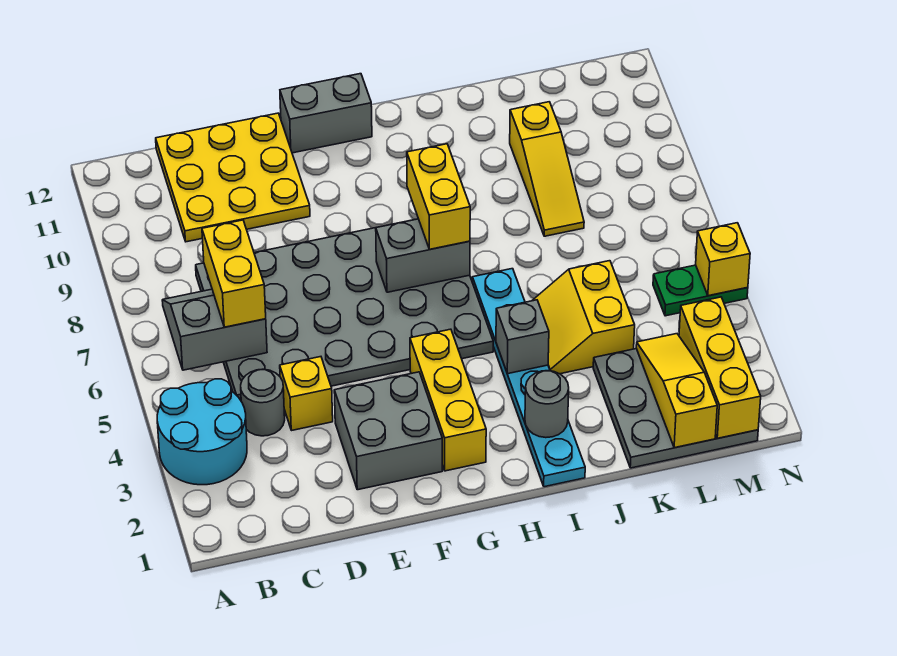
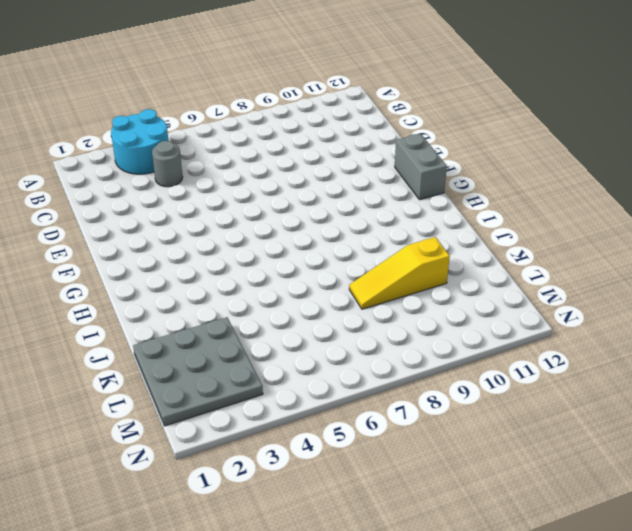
none -> grey plate C5:H8 level 1
none -> yellow plate C10:E12 level 1
none -> yellow brick D4 level 1

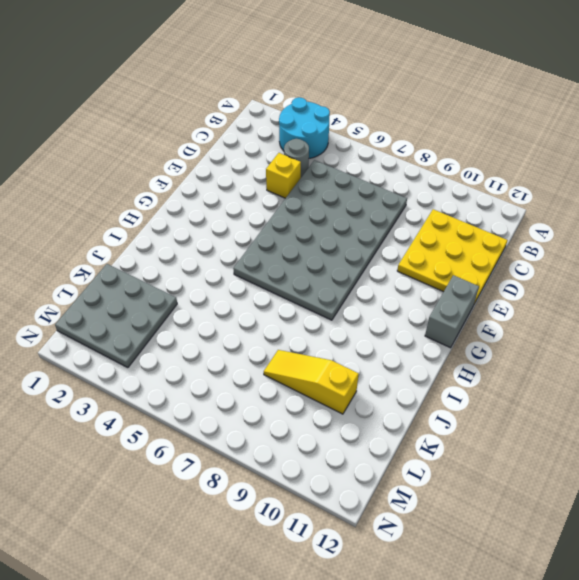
none -> grey brick E2:F3 level 1
none -> yellow brick G2:G4 level 1
none -> cyan plate I1:I6 level 1

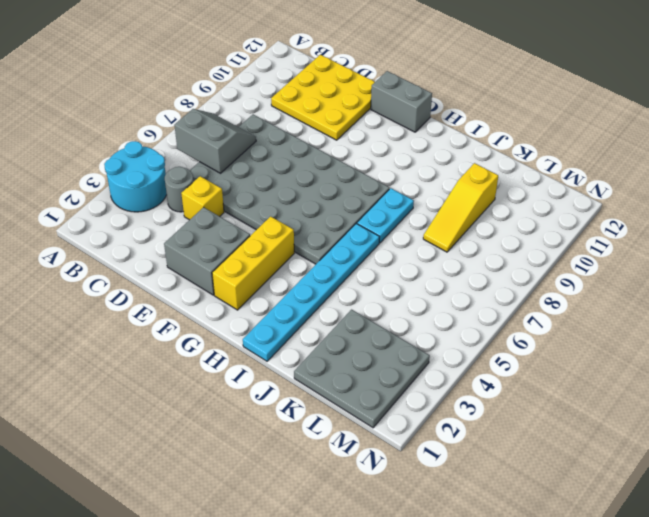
cyan plate I7:I8 level 1 -> none
none -> yellow slope J4:K5 level 1 top K
none -> green plate M5:N5 level 1
none -> grey brick G7:H7 level 2

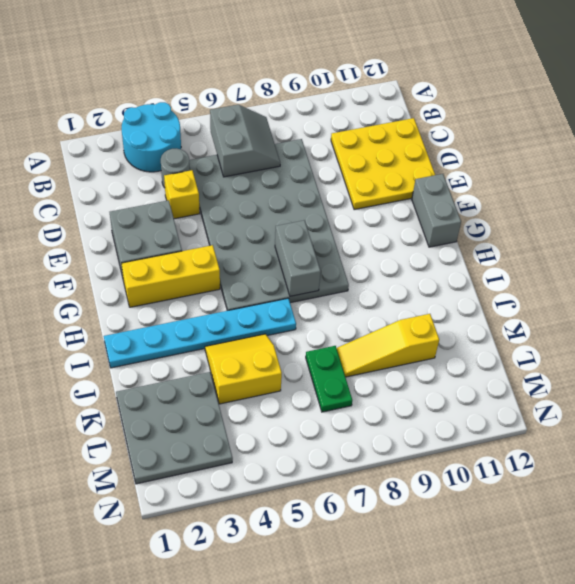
green plate K7:L7 level 1 -> green plate M5:N5 level 1
none -> grey round brick I2 level 2
none -> grey brick I4 level 2
none -> yellow slope L1:L3 level 2 top 1

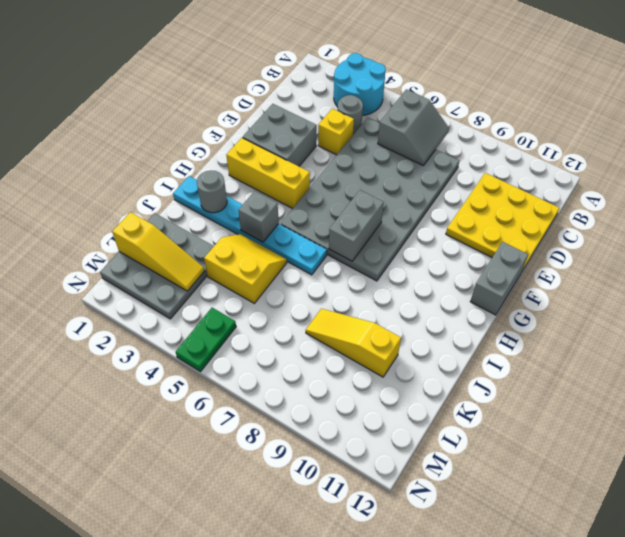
none -> yellow brick M1:M3 level 2
none -> yellow brick N5 level 2
none -> yellow brick C6:C7 level 3

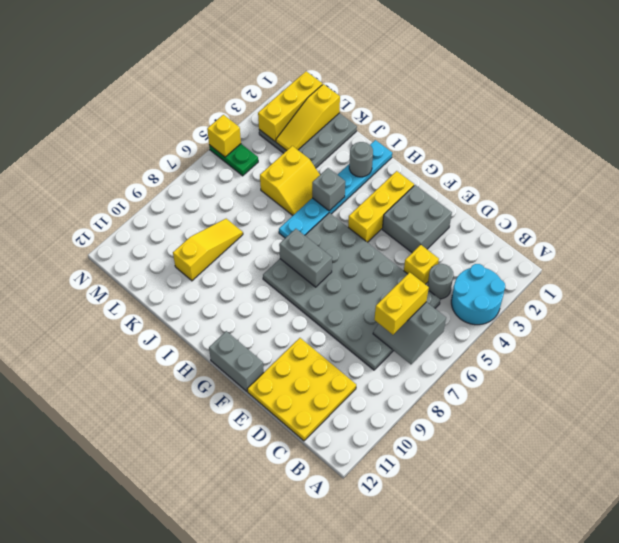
none -> yellow brick H7:H8 level 3

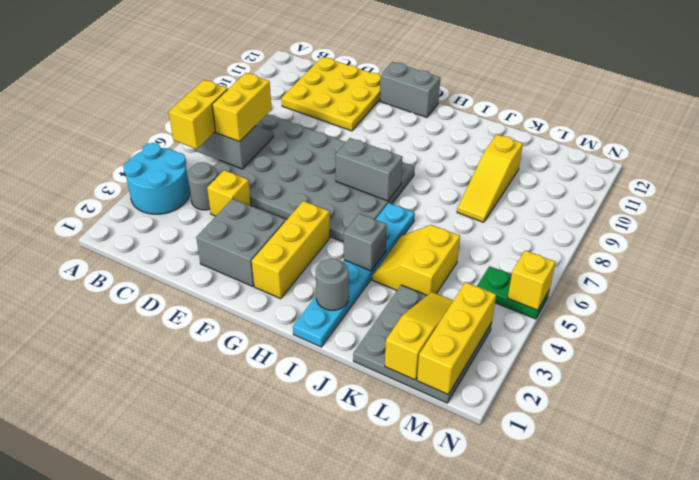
yellow brick B5:B6 level 3 -> yellow brick H7:H8 level 3

